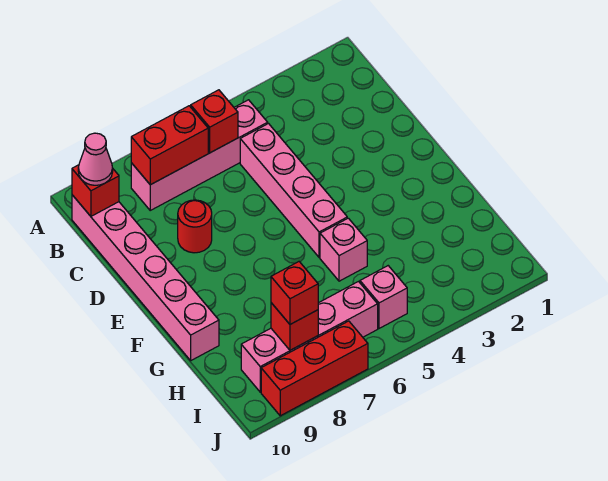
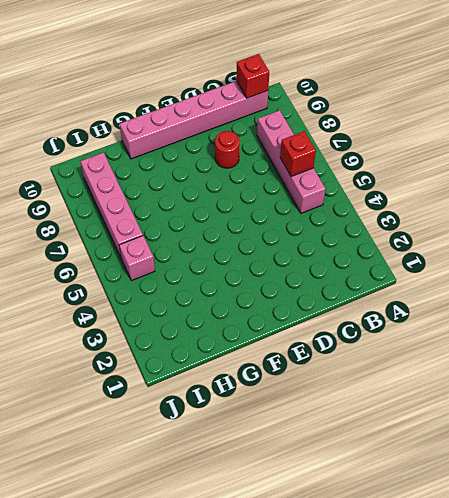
none -> pink brick C5:F5 level 1
none -> pink brick G5 level 1
none -> red brick J7:J9 level 1

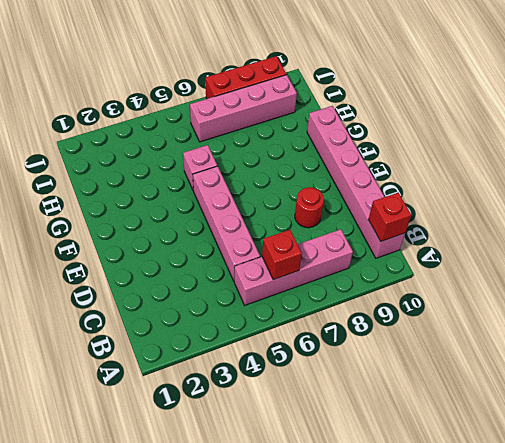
none -> pink brick I5 level 1
none -> red brick B7:B8 level 2
none -> red brick I8 level 2

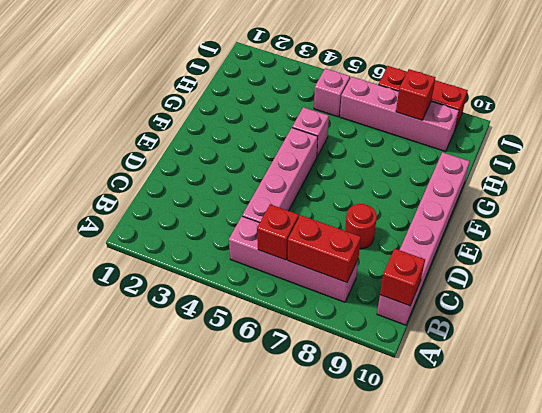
none -> pink cone B10 level 3
none -> red brick I8 level 3

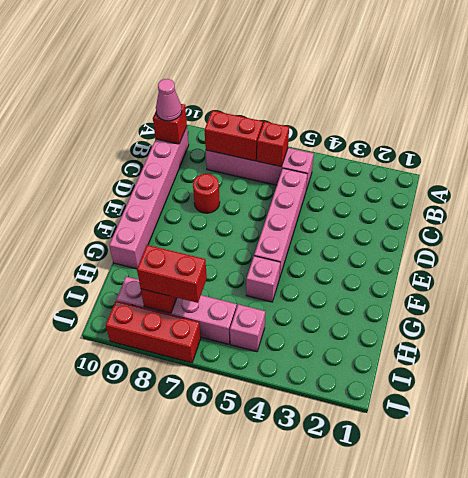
red brick I7:I8 level 3 -> red brick I8 level 3

